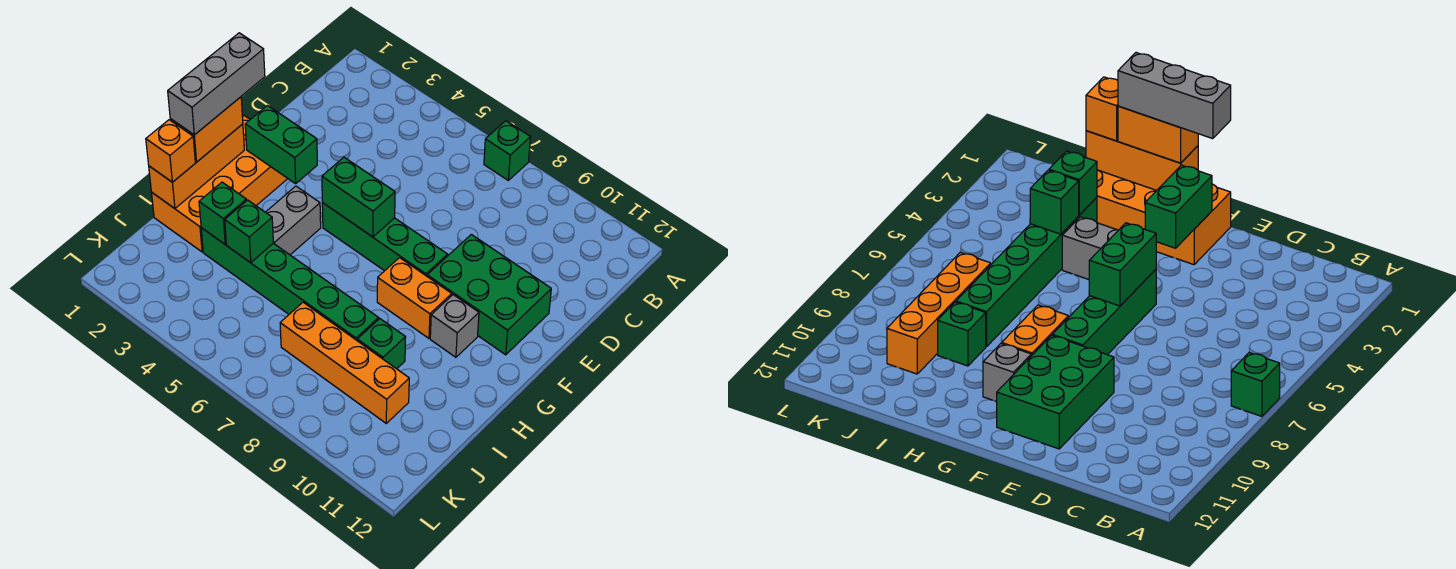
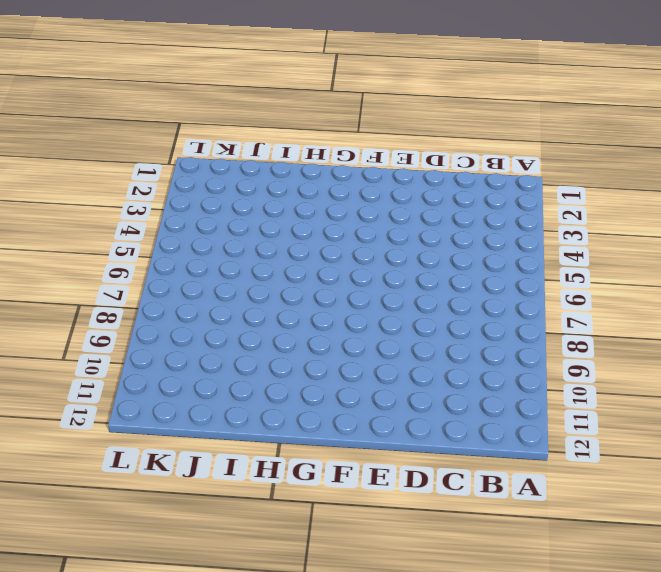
none -> green brick A7 level 1
none -> green brick E9:F11 level 1
none -> orange brick F1:I2 level 1

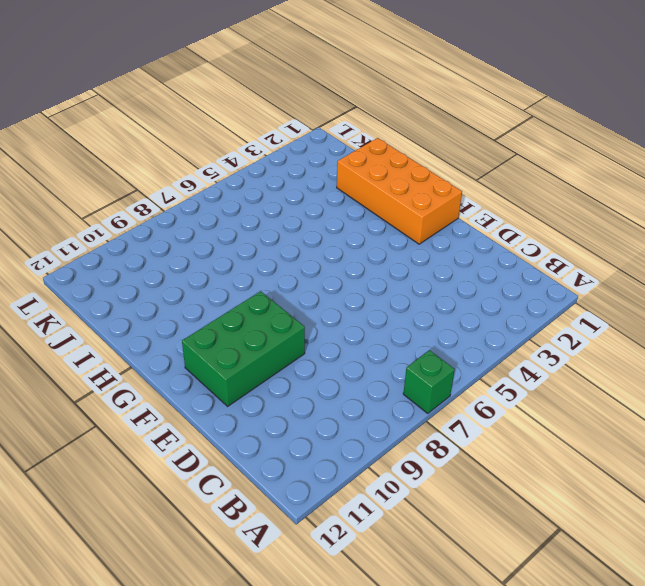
none -> green brick F5:F8 level 1
none -> grey brick G4:H4 level 1
none -> orange brick G8:G9 level 1

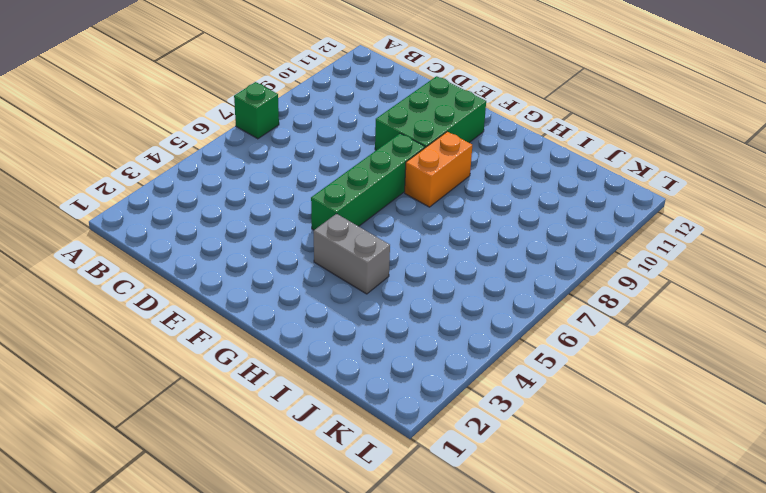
none -> orange brick F1:I2 level 1
none -> grey brick G10 level 1
none -> green brick I3:I8 level 1

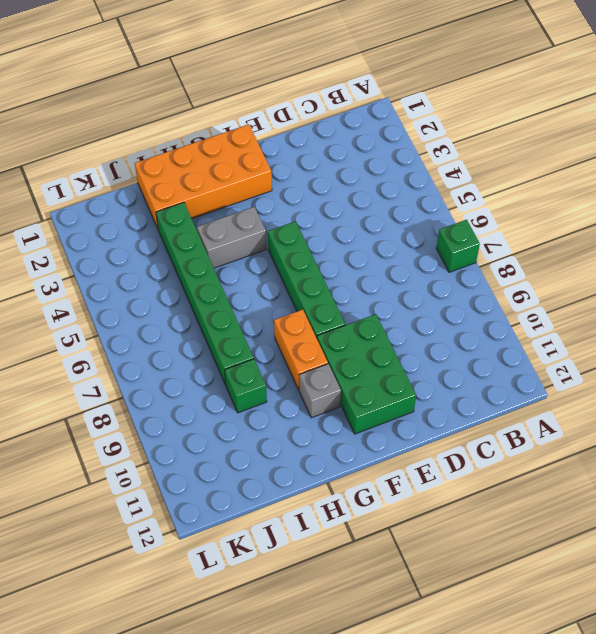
none -> orange brick J7:J10 level 1
none -> green brick F2:F3 level 2
none -> green brick F5:F6 level 2

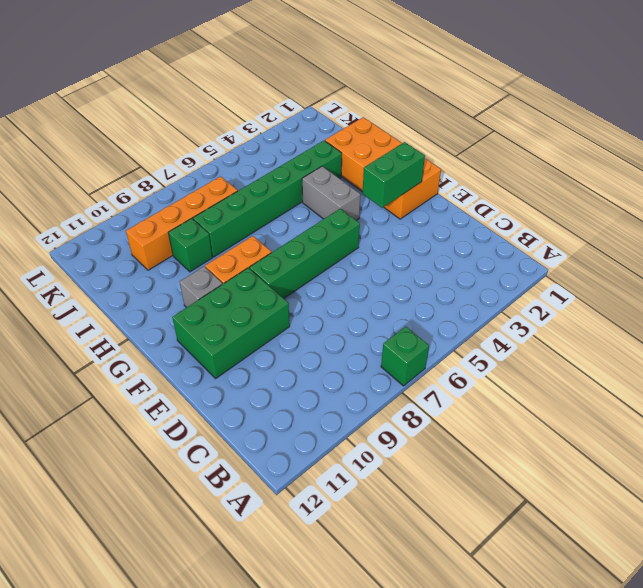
none -> green brick F5:F6 level 2
none -> orange brick G1:I1 level 2
none -> green brick I3 level 2

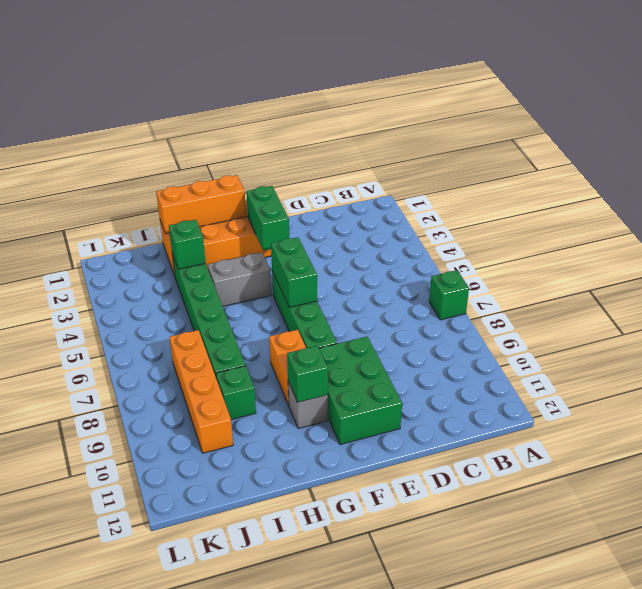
green brick G10 level 2 -> green brick I4 level 2
none -> orange brick G1:H1 level 3
none -> orange brick I1 level 3
none -> grey brick F1:H1 level 4

